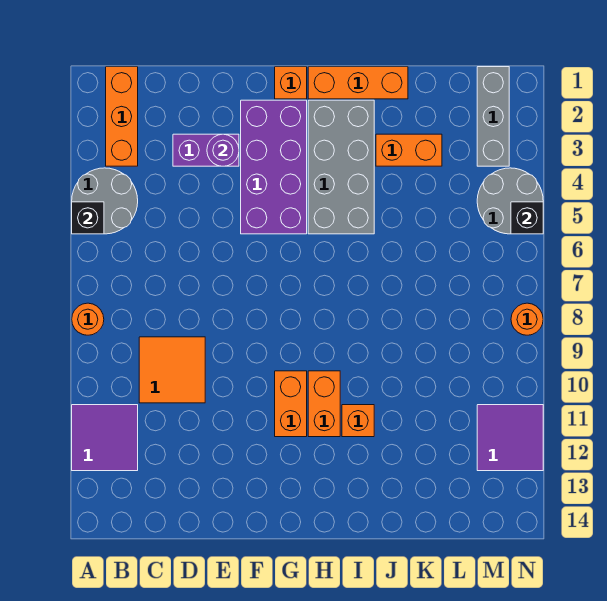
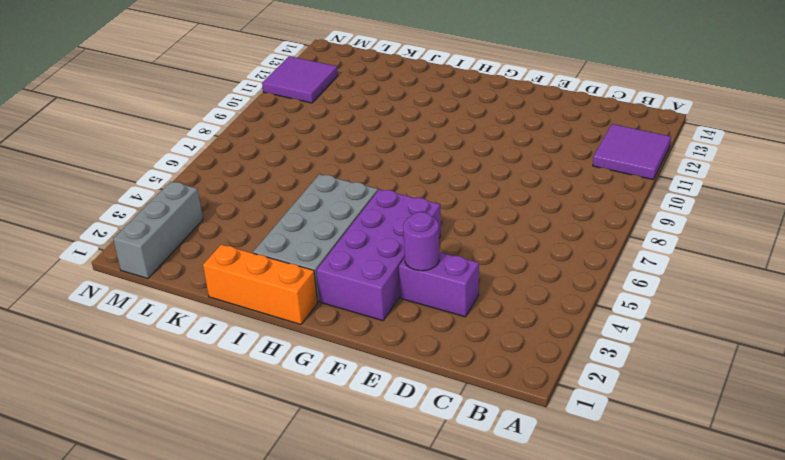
none -> grey round brick A4:B5 level 1
none -> orange round brick A8 level 1
none -> orange brick B1:B3 level 1

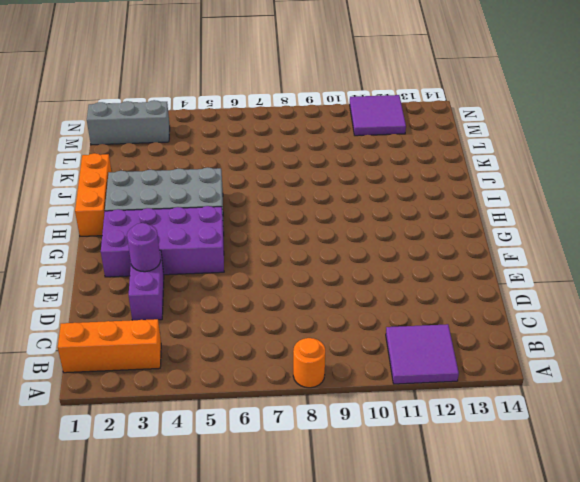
none -> grey round brick A4:B5 level 1
none -> orange tile C9:D10 level 1
none -> orange brick G1 level 1

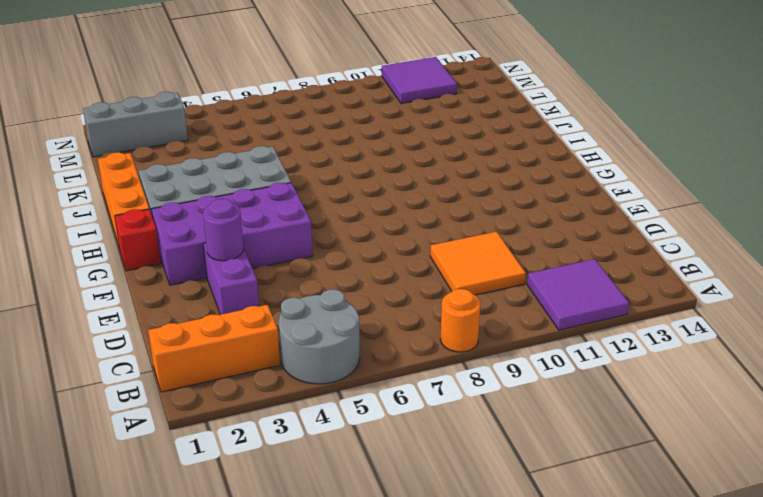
red brick G1 level 1 -> orange brick G1 level 1
none -> orange brick G10:G11 level 1
none -> orange brick H10:H11 level 1
none -> orange brick I11 level 1

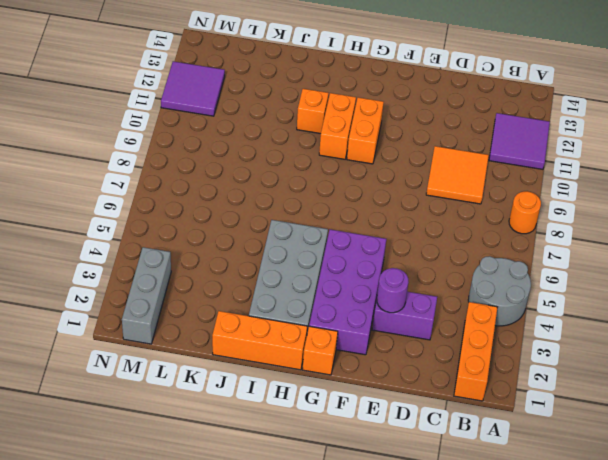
none -> orange brick J3:K3 level 1
none -> grey round brick M4:N5 level 1
none -> orange round brick N8 level 1

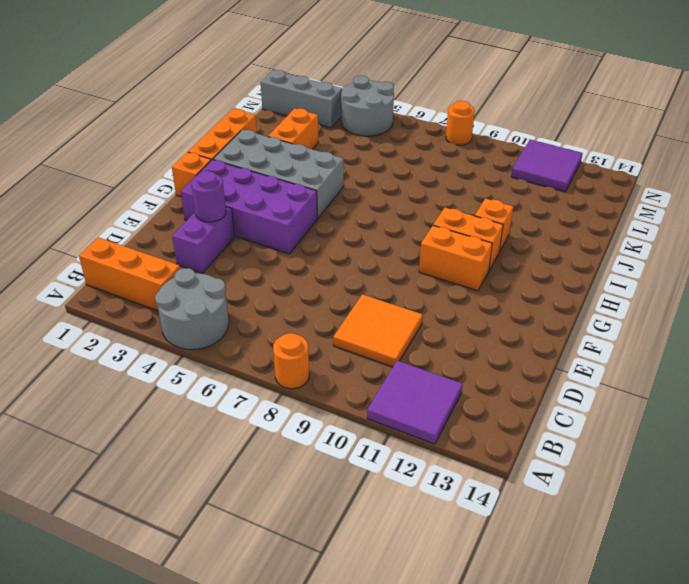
none -> black brick A5 level 2
none -> black brick N5 level 2

